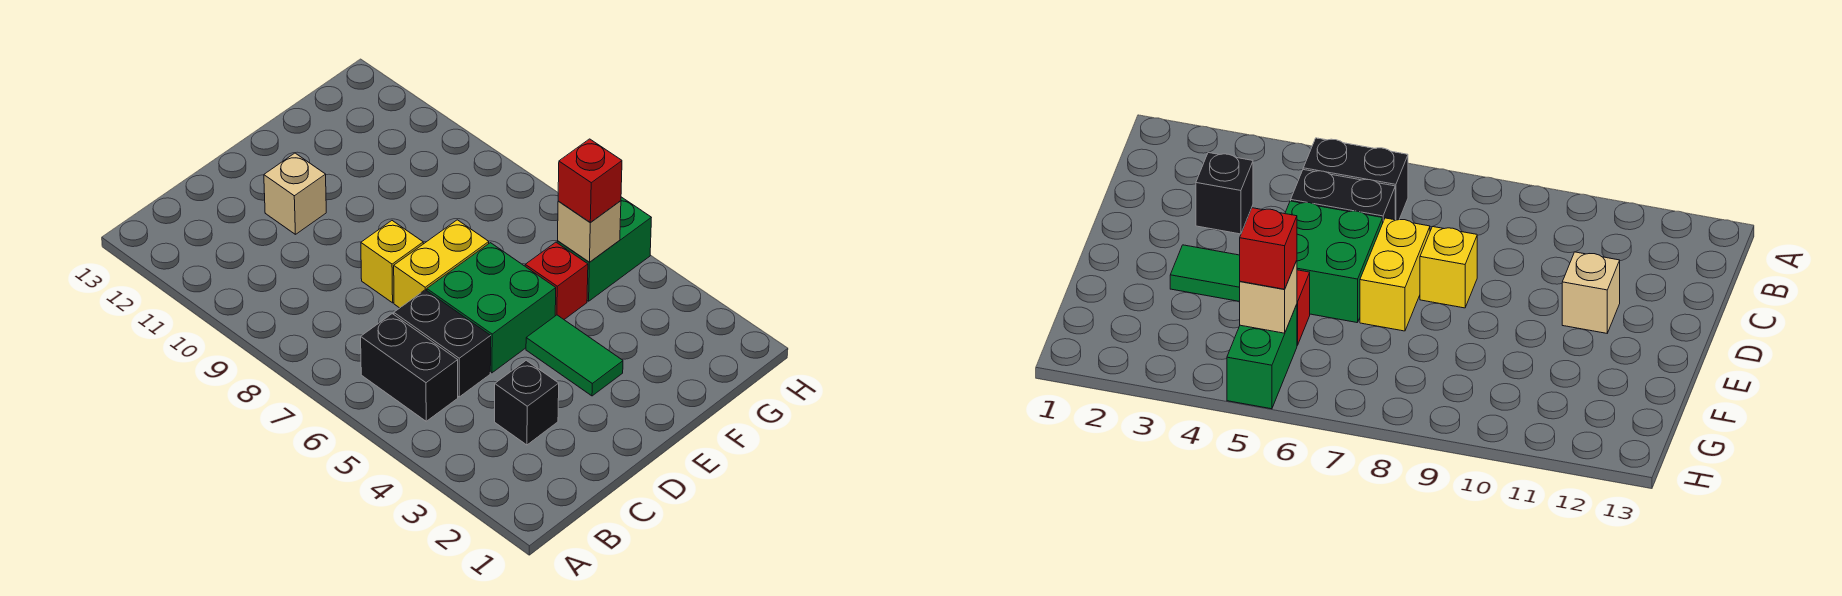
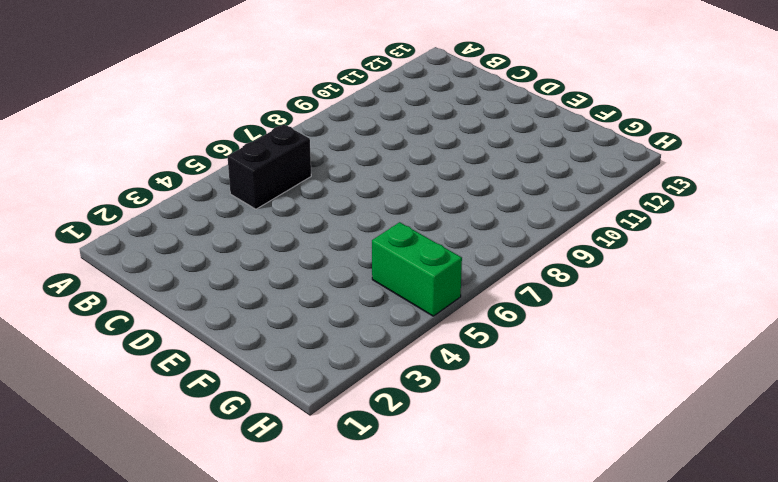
none -> black brick C3 level 1
none -> black brick C5:C6 level 1
none -> green brick D5:E6 level 1

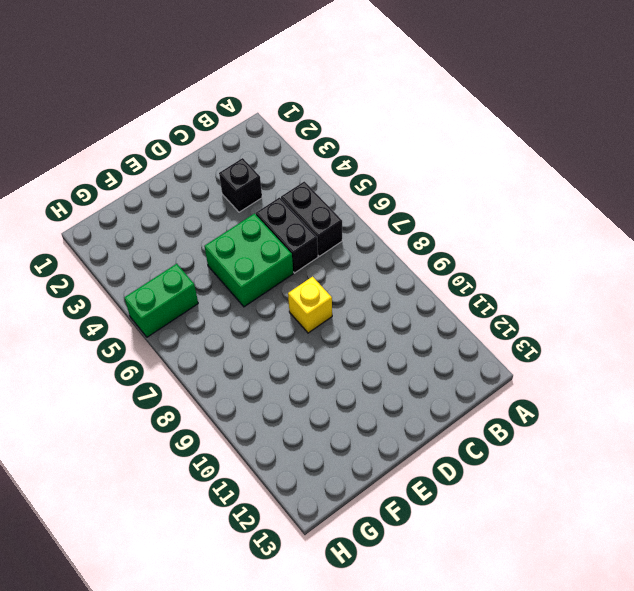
none -> yellow brick D7:E7 level 1
none -> tan brick D11 level 1
none -> green tile E3:E4 level 1

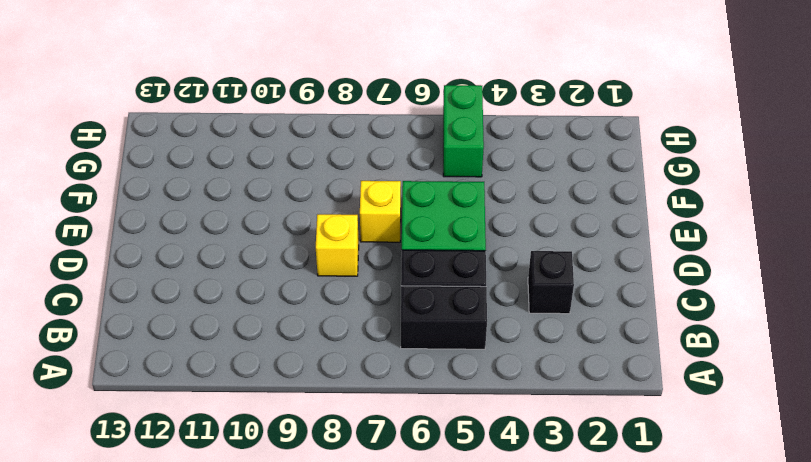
yellow brick E7 level 1 -> yellow brick D7:E7 level 1
none -> tan brick D11 level 1
none -> green tile E3:E4 level 1
none -> red brick F5 level 1

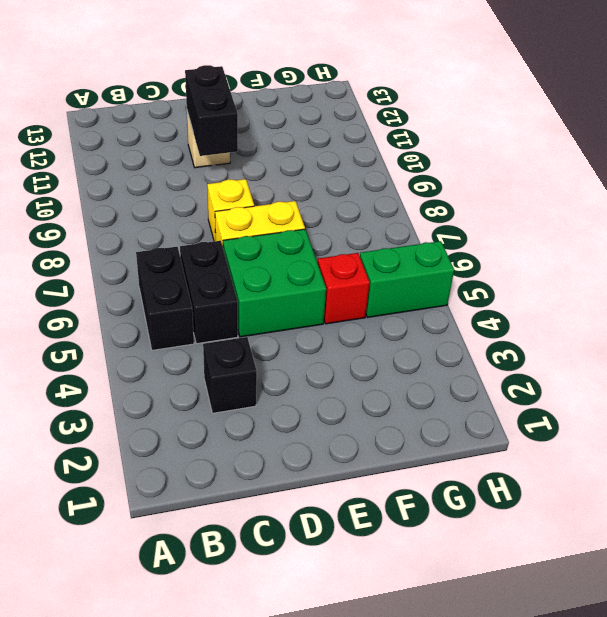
black brick D10:D11 level 2 -> none
none -> green tile E3:E4 level 1
none -> tan brick G5 level 2
none -> red brick G5 level 3

